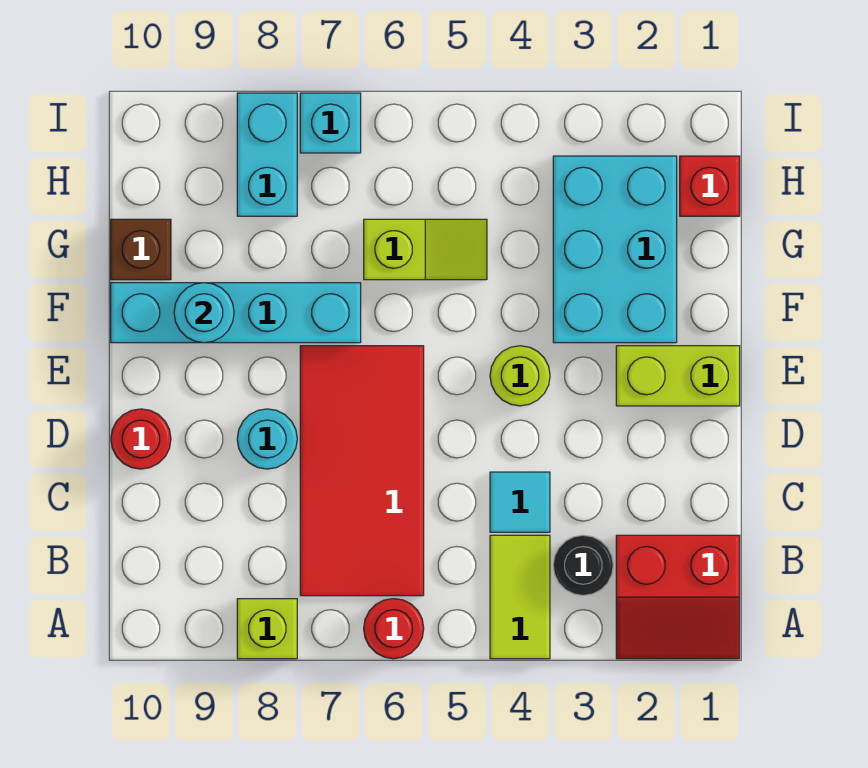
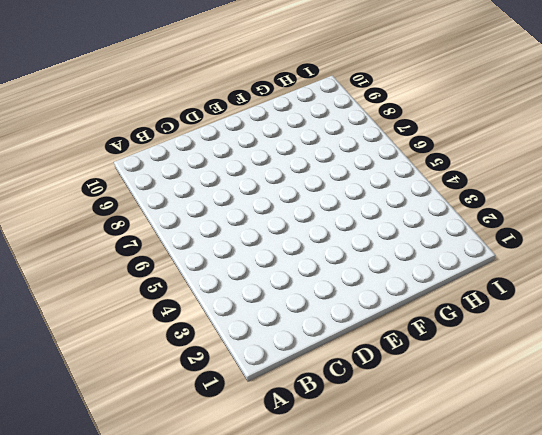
none -> red slope A1:B2 level 1 top B
none -> lime tile A4:B4 level 1
none -> red round brick A6 level 1

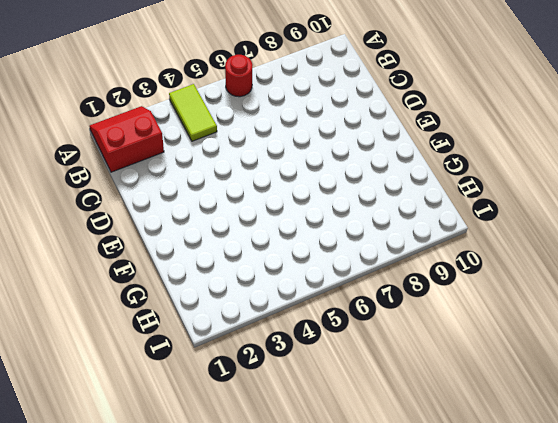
none -> lime brick A8 level 1
none -> black round brick B3 level 1
none -> red tile B6:E7 level 1

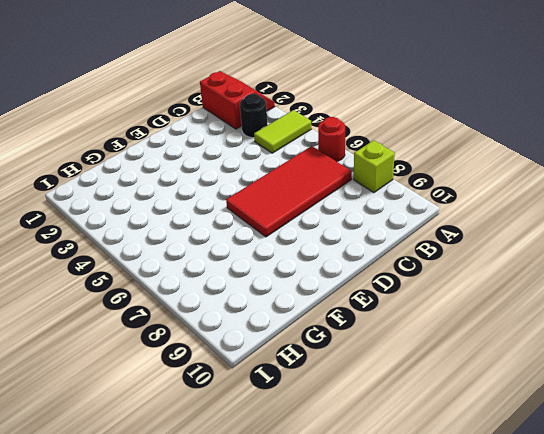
none -> cyan tile C4 level 1
none -> cyan round brick D8 level 1
none -> red round brick D10 level 1

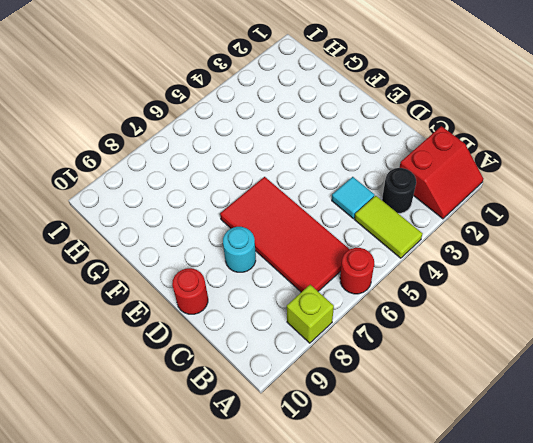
none -> lime brick E1:E2 level 1
none -> lime round brick E4 level 1
none -> cyan brick F2:H3 level 1

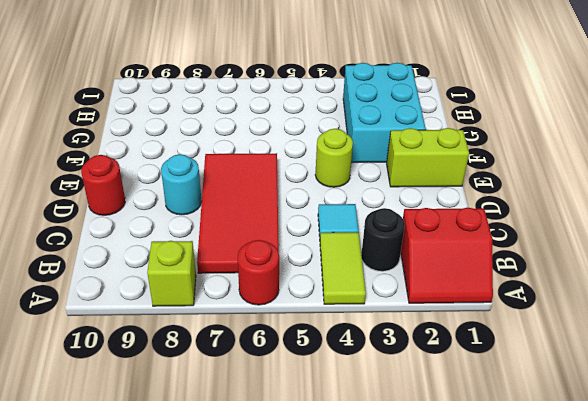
none -> cyan brick F7:F10 level 1
none -> lime slope G5:G6 level 1 top 6
none -> brown brick G10 level 1

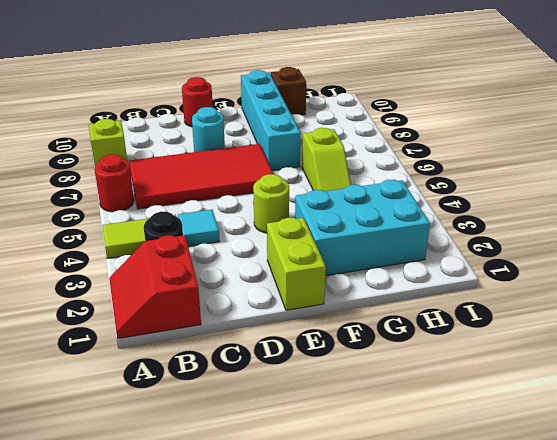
none -> red brick H1 level 1
none -> cyan brick H8:I8 level 1
none -> cyan brick I7 level 1

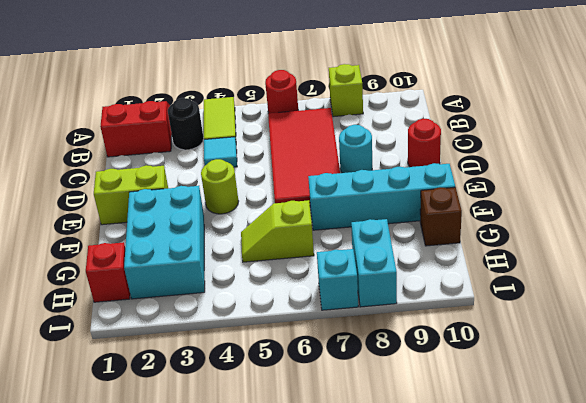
none -> cyan round brick F9 level 2

